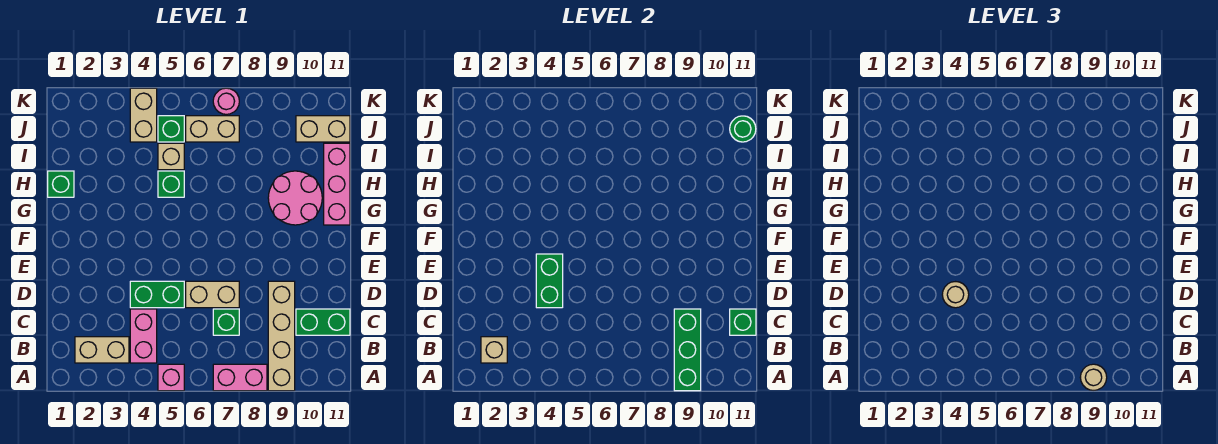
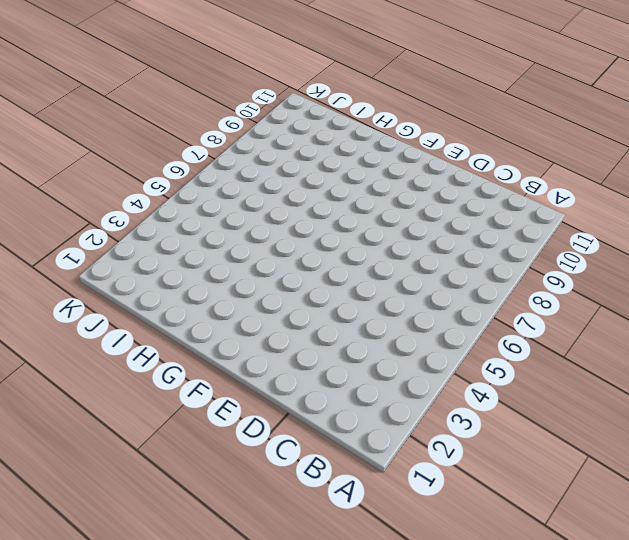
none -> pink brick A5 level 1
none -> pink brick A7:A8 level 1
none -> tan brick A9:D9 level 1

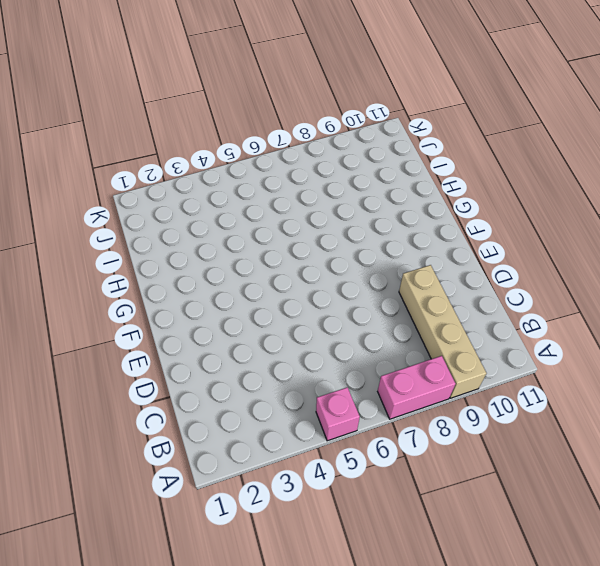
none -> tan brick B2:B3 level 1
none -> pink brick B4:C4 level 1
none -> green brick C7 level 1

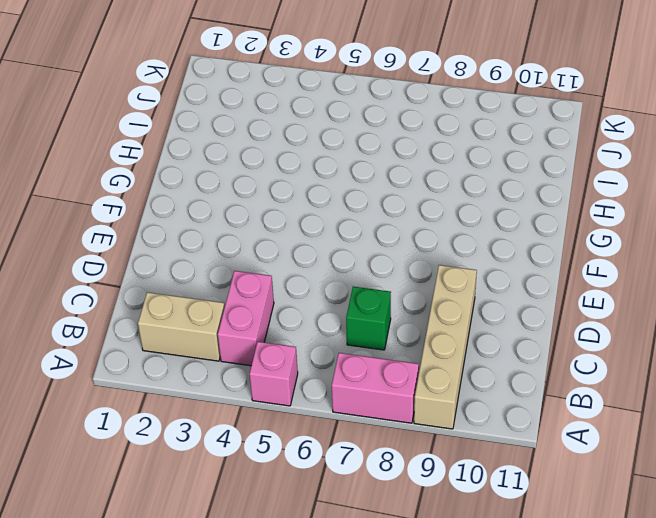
none -> green brick C10:C11 level 1
none -> green brick D4:D5 level 1
none -> tan brick D6:D7 level 1

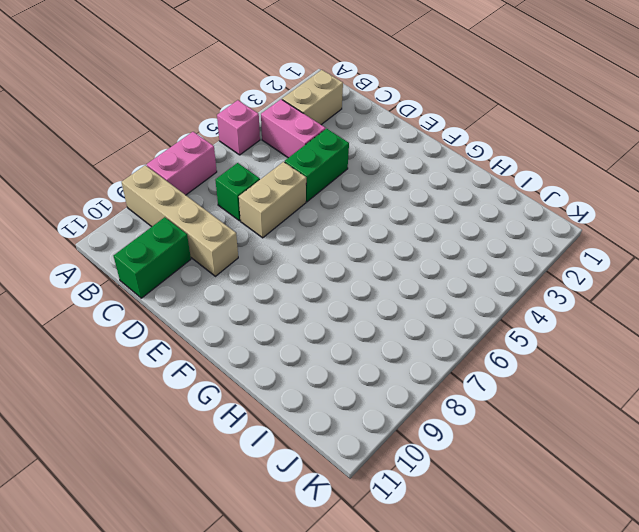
none -> pink round brick G9:H10 level 1
none -> pink brick G11:I11 level 1
none -> green brick H1 level 1

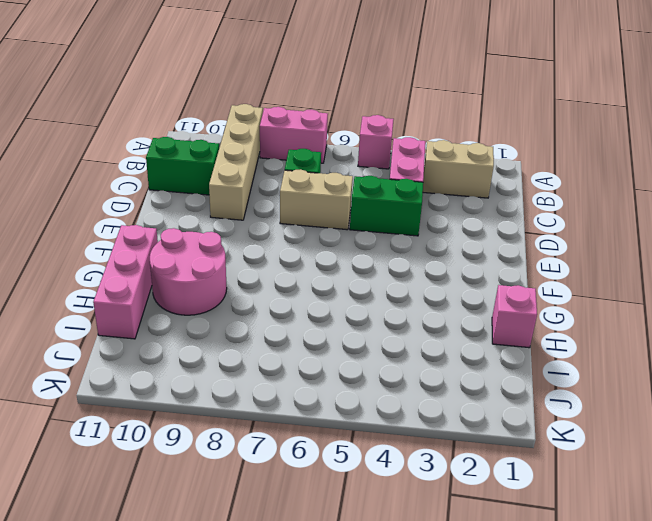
pink brick H1 level 1 -> green brick H1 level 1
none -> green brick H5 level 1
none -> tan brick I5 level 1
none -> tan brick J4:K4 level 1

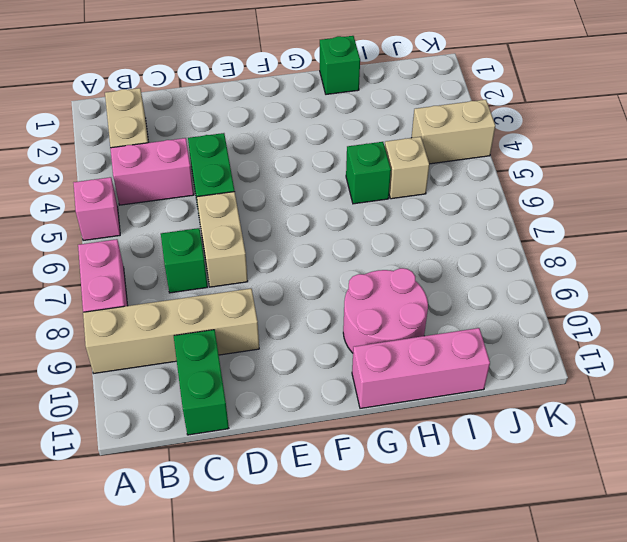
none -> green brick J5 level 1
none -> tan brick J6:J7 level 1
none -> tan brick J10:J11 level 1

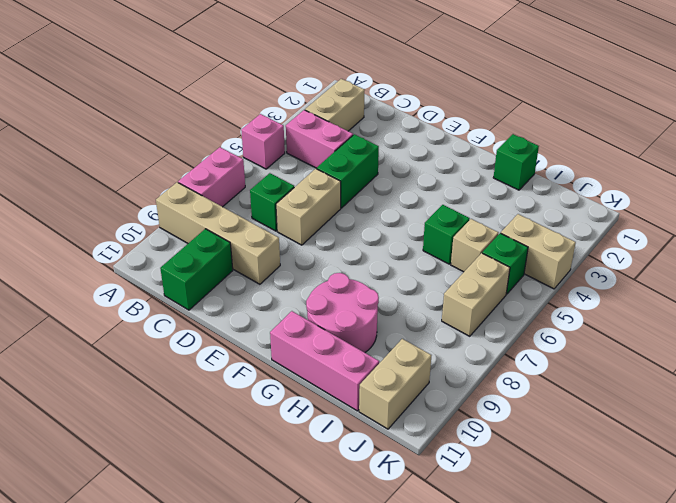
none -> pink round brick K7 level 1
none -> green brick A9:C9 level 2
none -> tan brick B2 level 2

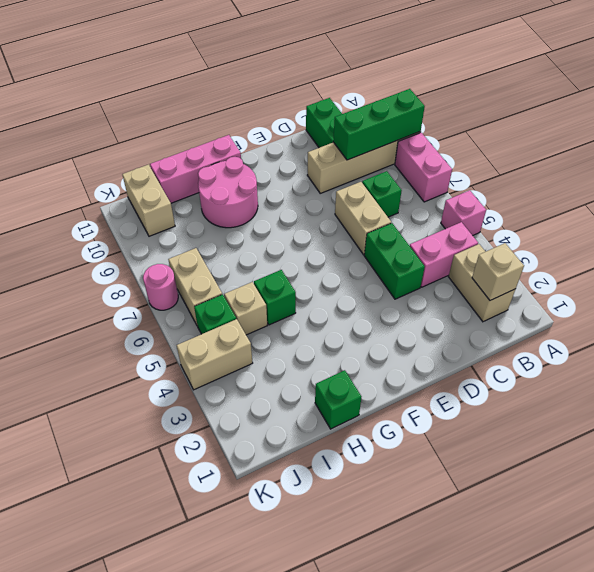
none -> green brick C11 level 2
none -> green brick D4:E4 level 2
none -> green round brick J11 level 2

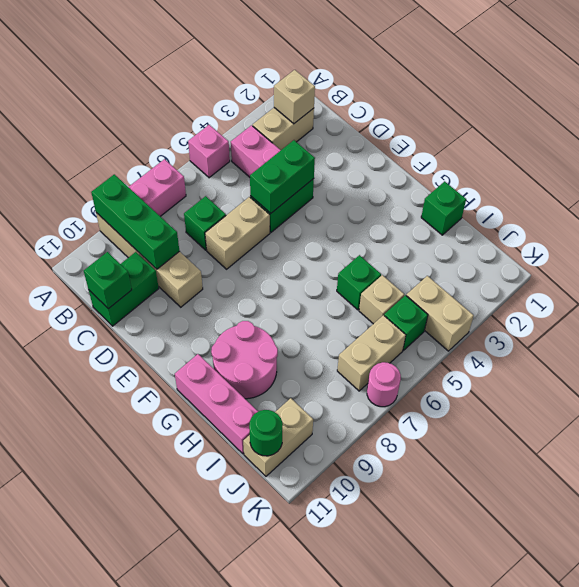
green brick D4:D5 level 2 -> green brick D4:E4 level 2
none -> tan round brick A9 level 3
none -> tan round brick D4 level 3

